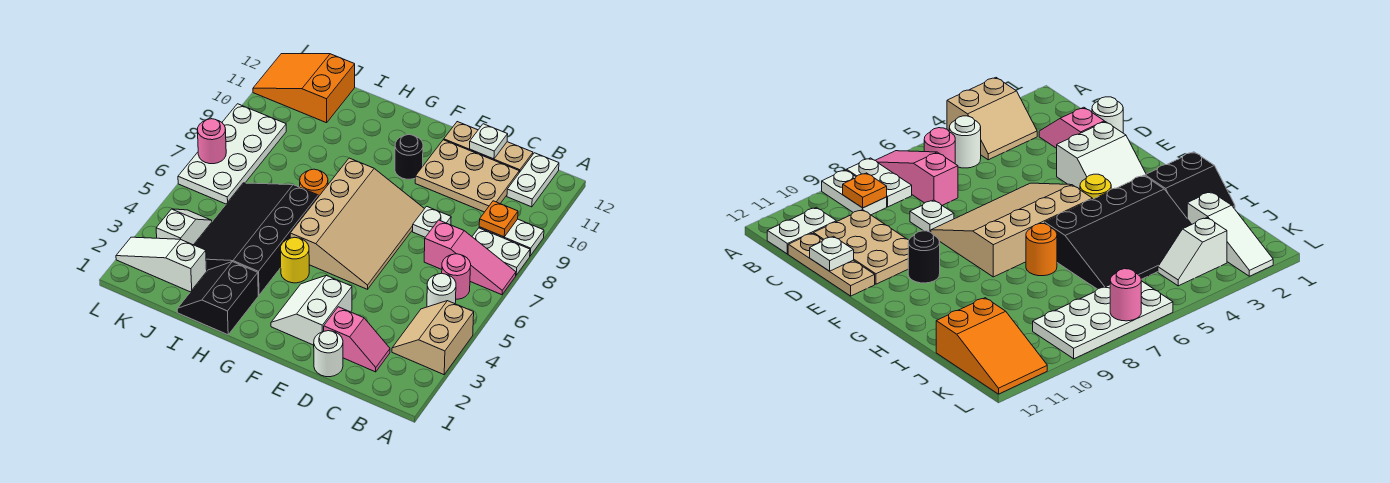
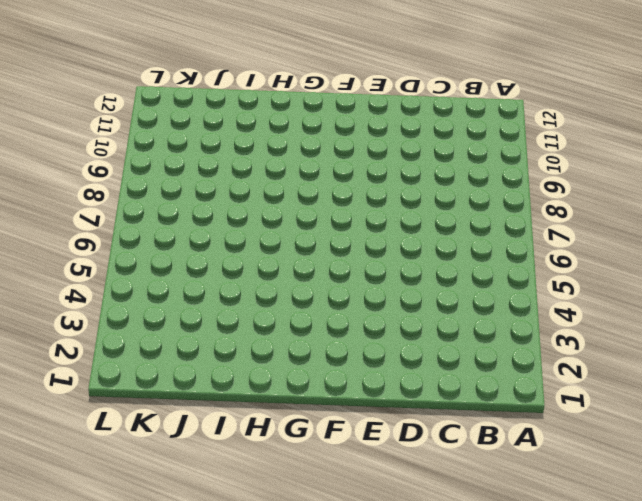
none -> tan slope A3:B4 level 1 top A
none -> pink slope A7:C7 level 1 top C
none -> white plate A8:B8 level 1

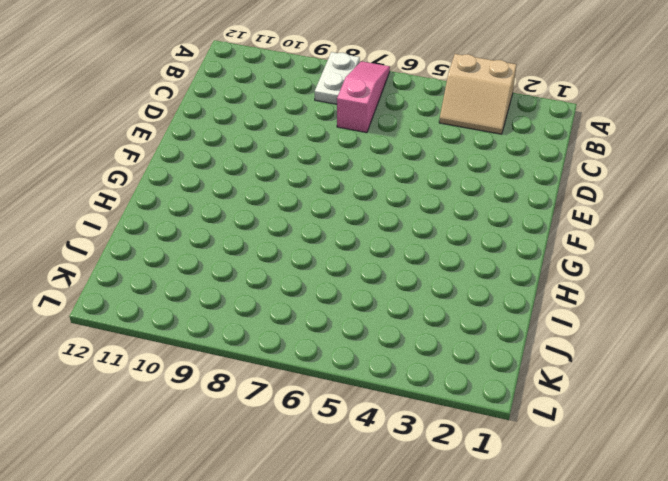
none -> white plate A9:B9 level 1
none -> white round brick B5 level 1
none -> pink round brick B6 level 1

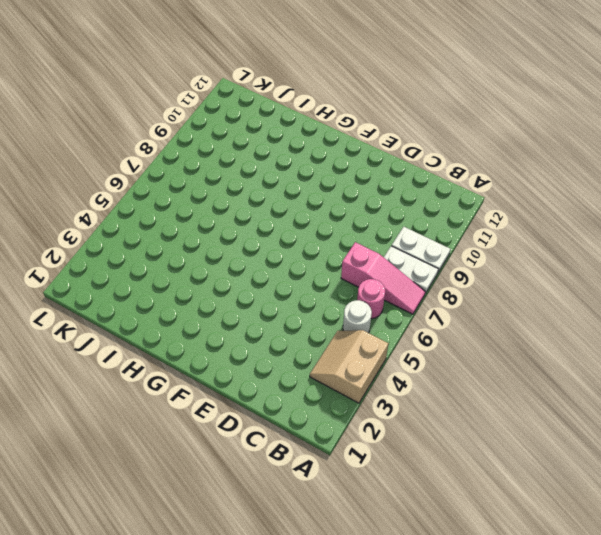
none -> white plate B11:B12 level 1
none -> pink slope C2:D2 level 1 top D
none -> tan plate C10:E11 level 1

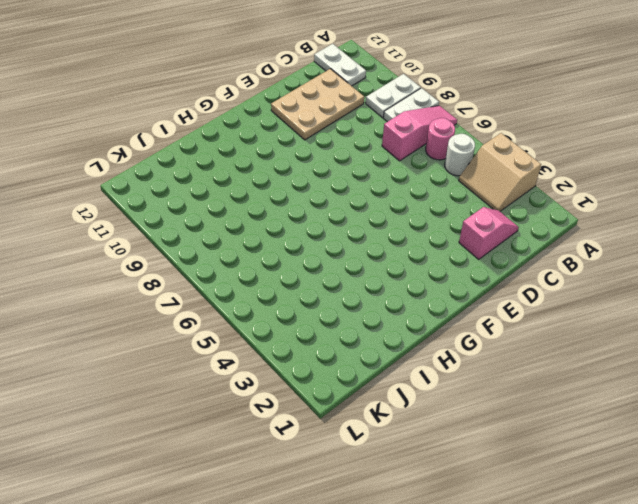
none -> tan plate C12:E12 level 1
none -> white round brick D1 level 1
none -> white plate D8 level 1

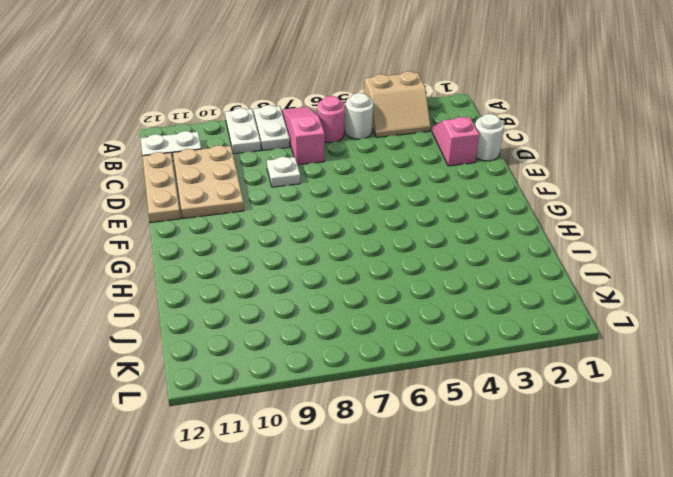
none -> white slope E2:F3 level 1 top E
none -> tan slope E5:G8 level 1 top G
none -> black round brick F10 level 1

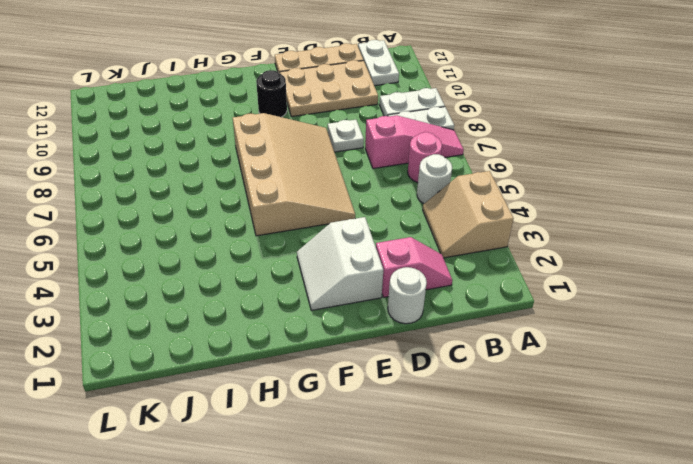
none -> yellow round brick G4 level 1
none -> black slope H1:I2 level 1 top H
none -> black slope H3:J6 level 1 top H

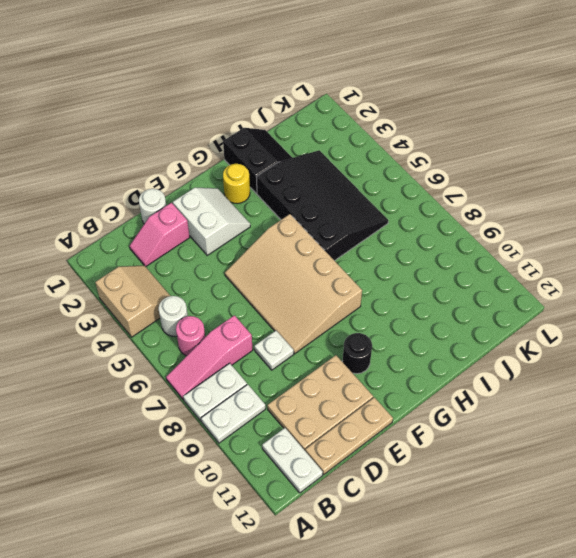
yellow round brick G2 level 1 -> yellow round brick G4 level 1
none -> orange round brick H7 level 1
none -> white slope J2:L2 level 1 top J
none -> orange slope J11:L12 level 1 top J

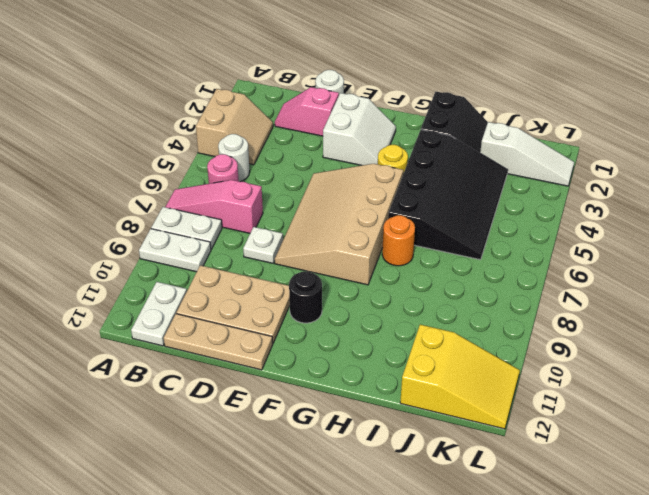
yellow slope J11:L12 level 1 top J -> orange slope J11:L12 level 1 top J
none -> white slope K3:K4 level 1 top 3
none -> white plate K6:L9 level 1
none -> orange plate B9 level 2

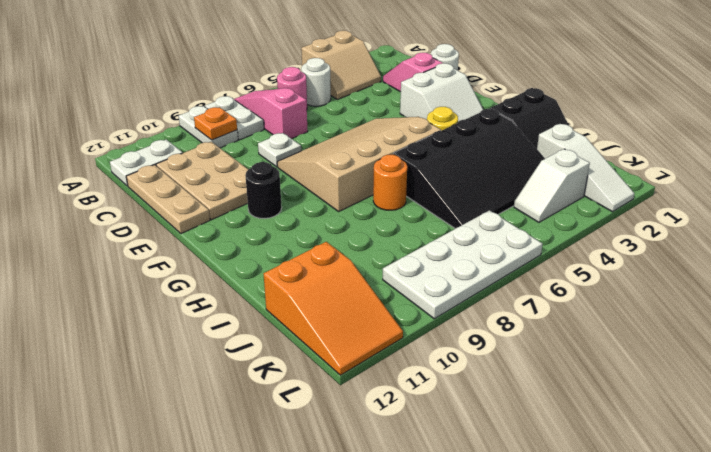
none -> white plate D12 level 2
none -> pink round brick L7 level 2

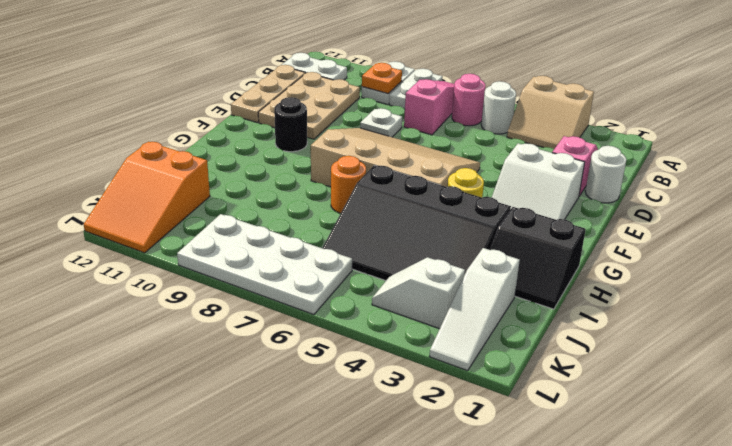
none -> white plate D12 level 2
none -> pink round brick L7 level 2

